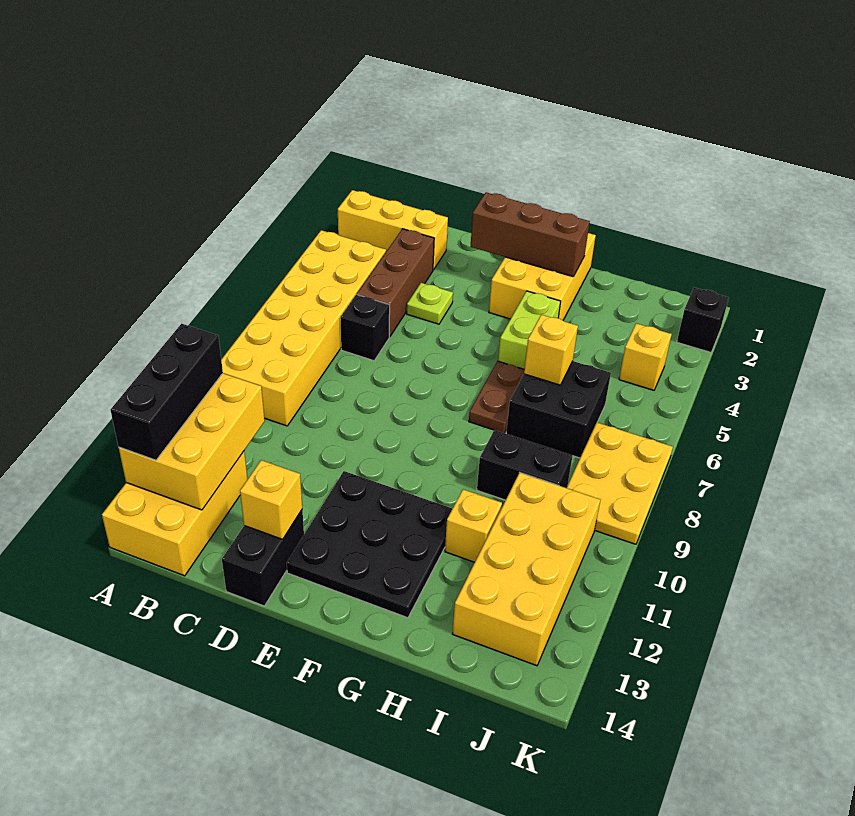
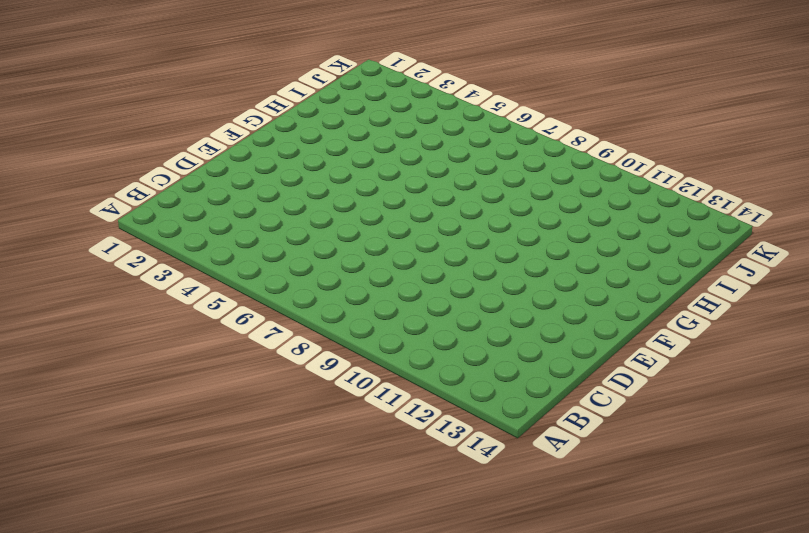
none -> yellow brick A2:C2 level 1
none -> yellow brick A4:B9 level 1
none -> yellow brick A12:B14 level 1

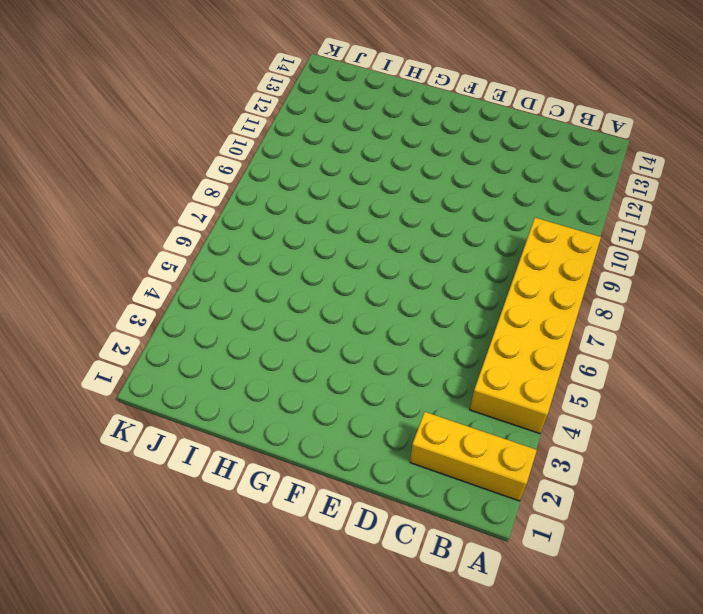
none -> yellow brick A12:B14 level 1
none -> brown brick C3:C5 level 1
none -> black brick C6 level 1

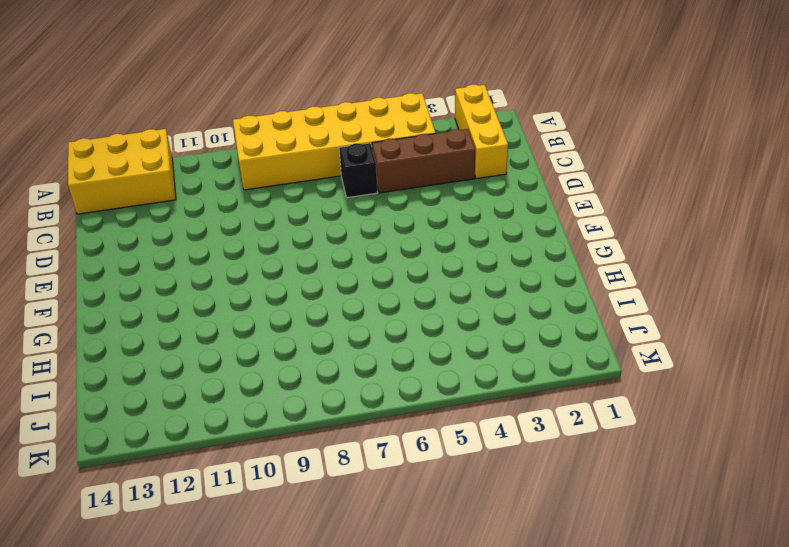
none -> lime plate D4 level 1
none -> black brick D13:D14 level 1
none -> black plate E11:G13 level 1

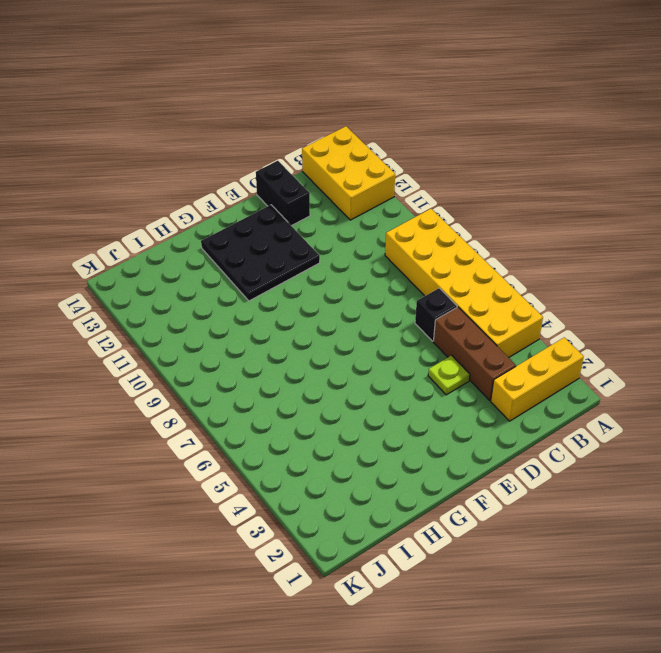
none -> yellow brick F1:G3 level 1
none -> lime brick G4:G5 level 1
none -> brown plate G6:G7 level 1

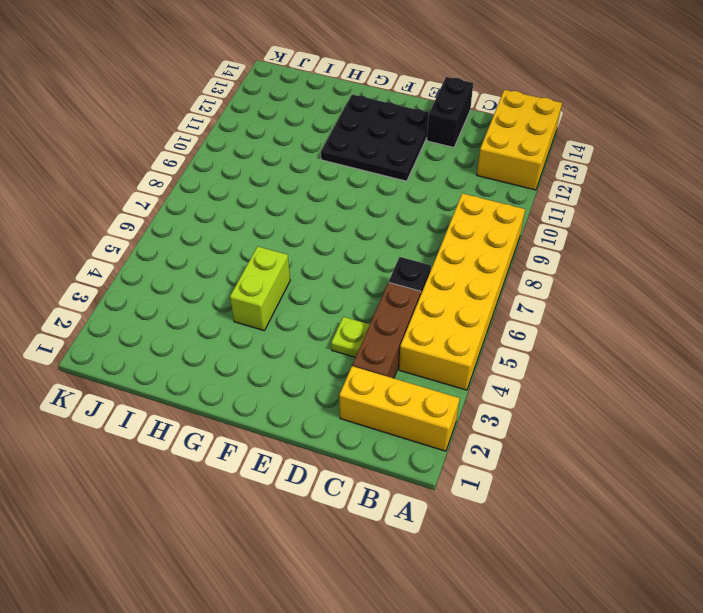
none -> yellow brick F1:G3 level 1
none -> brown plate G6:G7 level 1
none -> black brick H6:I7 level 1

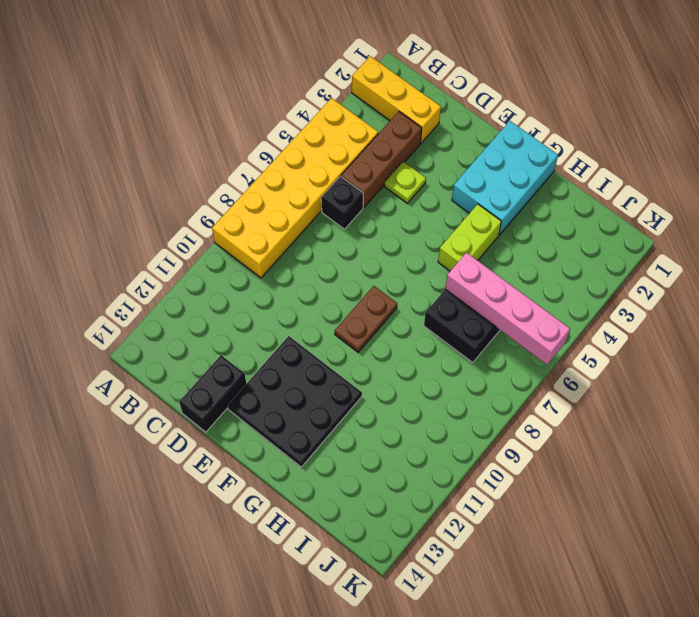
cyan brick F1:G3 level 1 -> yellow brick F1:G3 level 1
brown plate F8:F9 level 1 -> brown plate G6:G7 level 1
pink brick H6:K6 level 2 -> yellow brick H6 level 2
none -> yellow brick A12:B14 level 1
none -> black brick H9:I9 level 1
none -> yellow brick H11 level 1

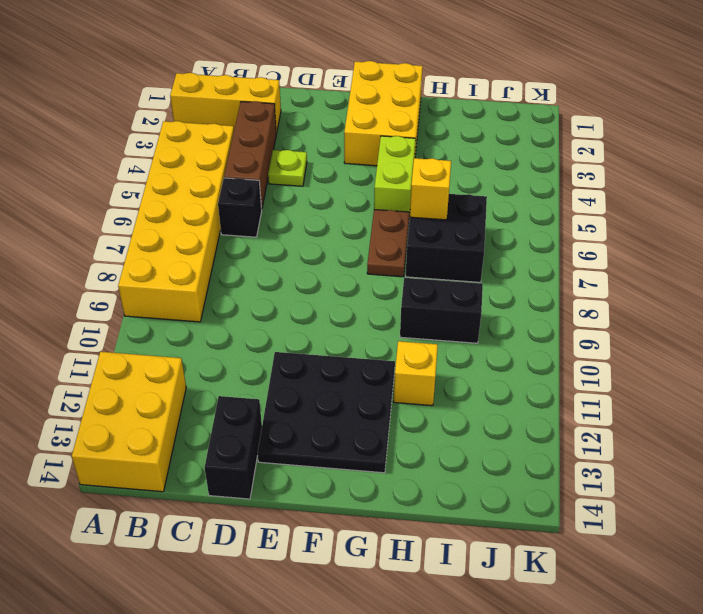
none -> yellow brick I10:J13 level 1
none -> yellow brick J4 level 1
none -> yellow plate J7:K9 level 1

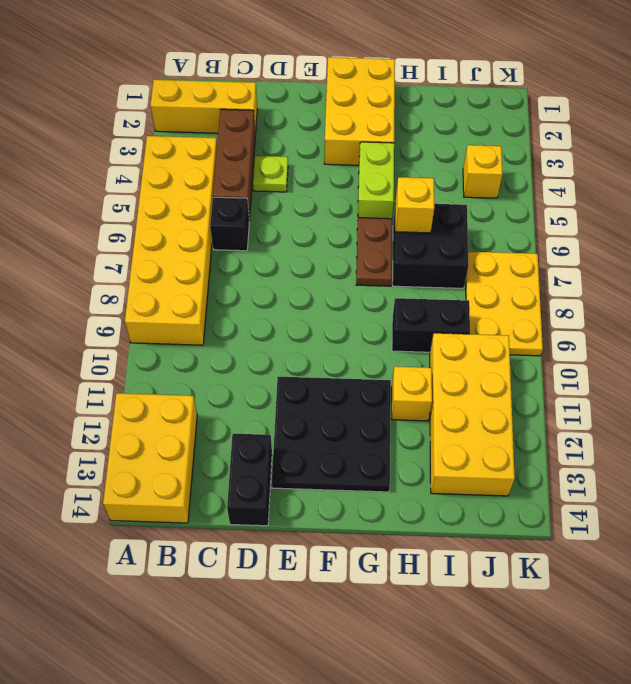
none -> black brick K2 level 1
none -> yellow brick A11:B13 level 2
none -> yellow brick D13 level 2

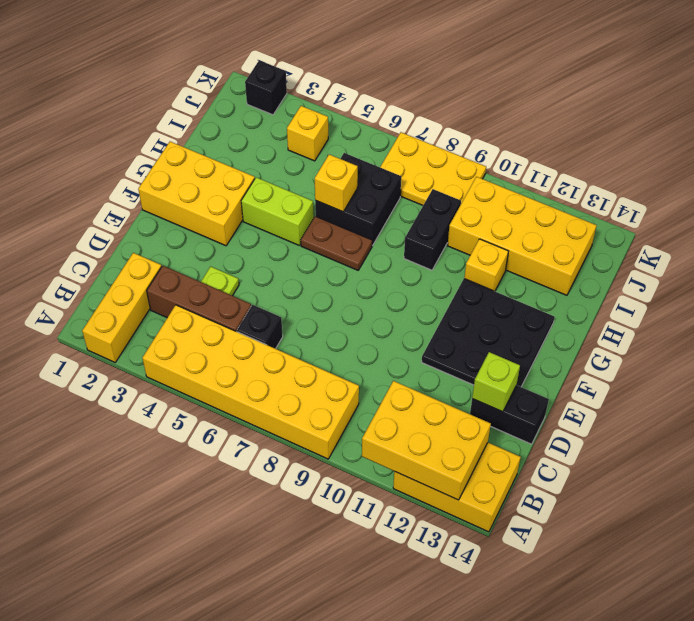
lime brick D13 level 2 -> yellow brick D13 level 2
none -> brown brick E2:G2 level 2
none -> black brick A11:A13 level 3

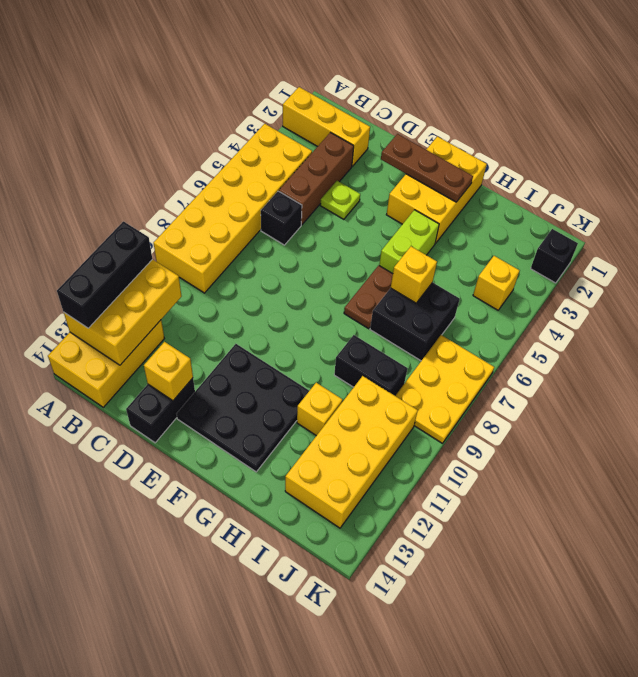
brown plate E2:G2 level 2 -> brown brick E2:G2 level 2

